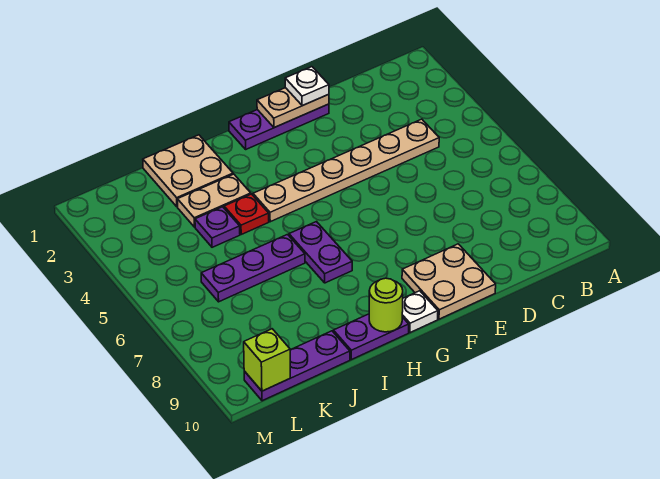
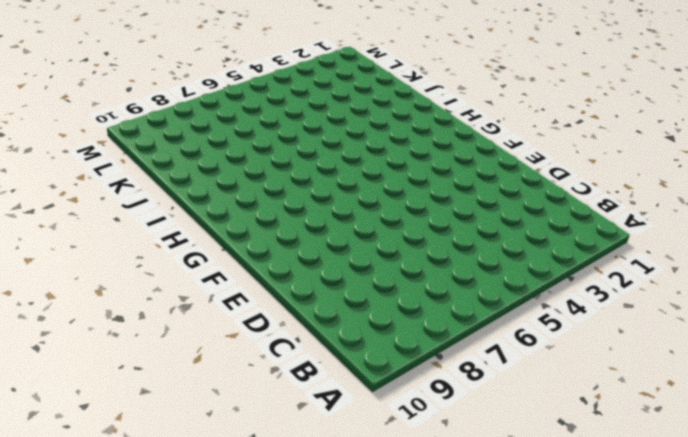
none -> tan plate C4:H4 level 1
none -> purple plate E1:G1 level 1
none -> tan plate E9:F10 level 1

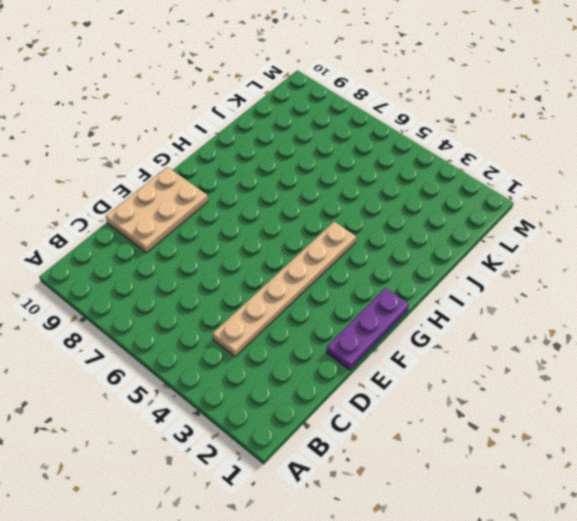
tan plate D9:F10 level 1 -> tan plate E9:F10 level 1
none -> white plate G10 level 1
none -> purple plate H6:H7 level 1
none -> purple plate H10:I10 level 1

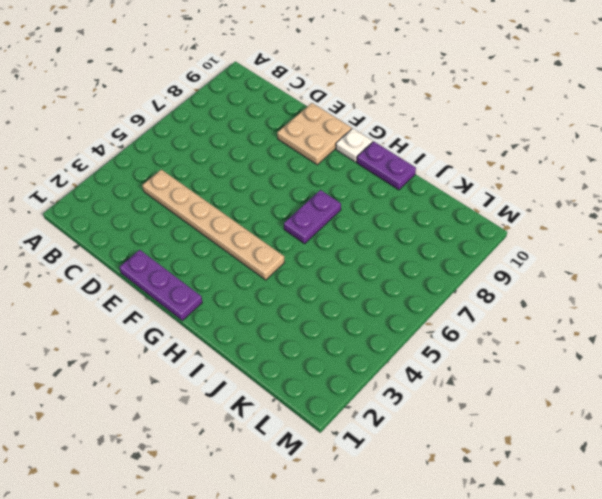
none -> tan plate I1:J2 level 1
none -> tan plate I3:J3 level 1
none -> red plate I4 level 1

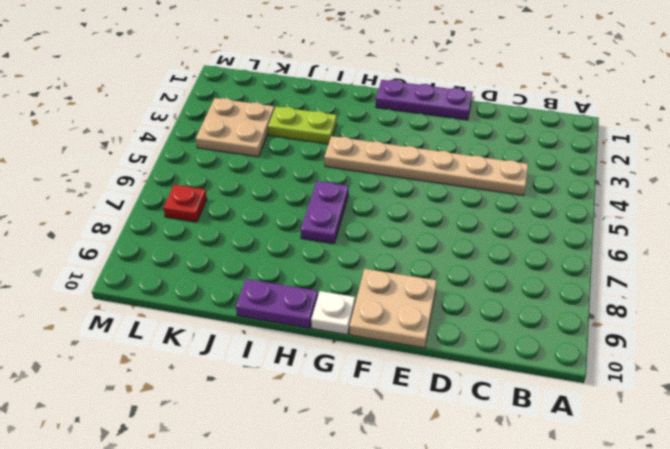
lime plate I3:J3 level 1 -> tan plate I3:J3 level 1
tan plate K3:L4 level 1 -> tan plate I1:J2 level 1
red plate L7 level 1 -> red plate I4 level 1
none -> purple plate I6:K6 level 1
none -> purple plate J4 level 1
none -> purple plate J10:L10 level 1

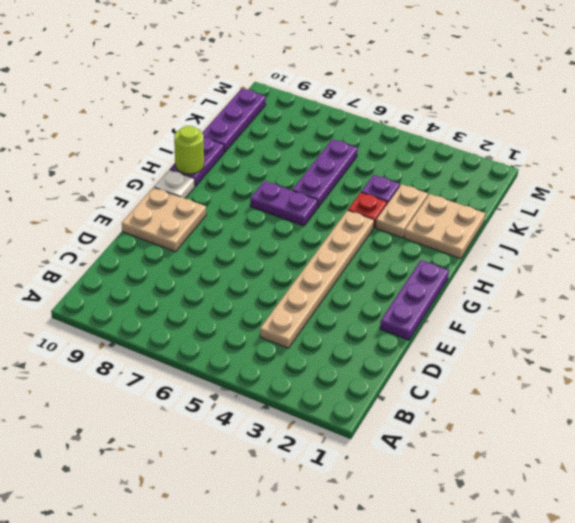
none -> tan plate E1:F1 level 2
none -> lime brick L10 level 2
none -> white plate E1 level 3

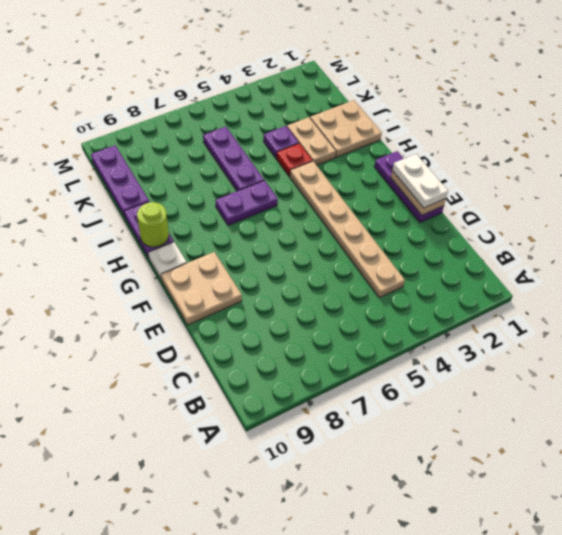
white plate E1:F1 level 3 -> white plate E1 level 3
none -> lime brick L10 level 2

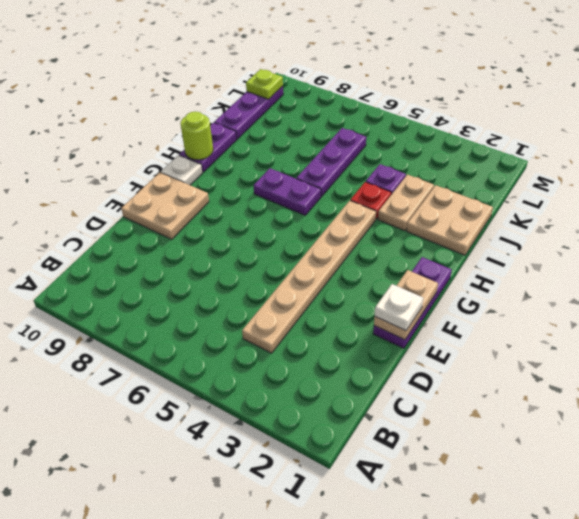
lime plate L10 level 2 -> lime brick L10 level 2

